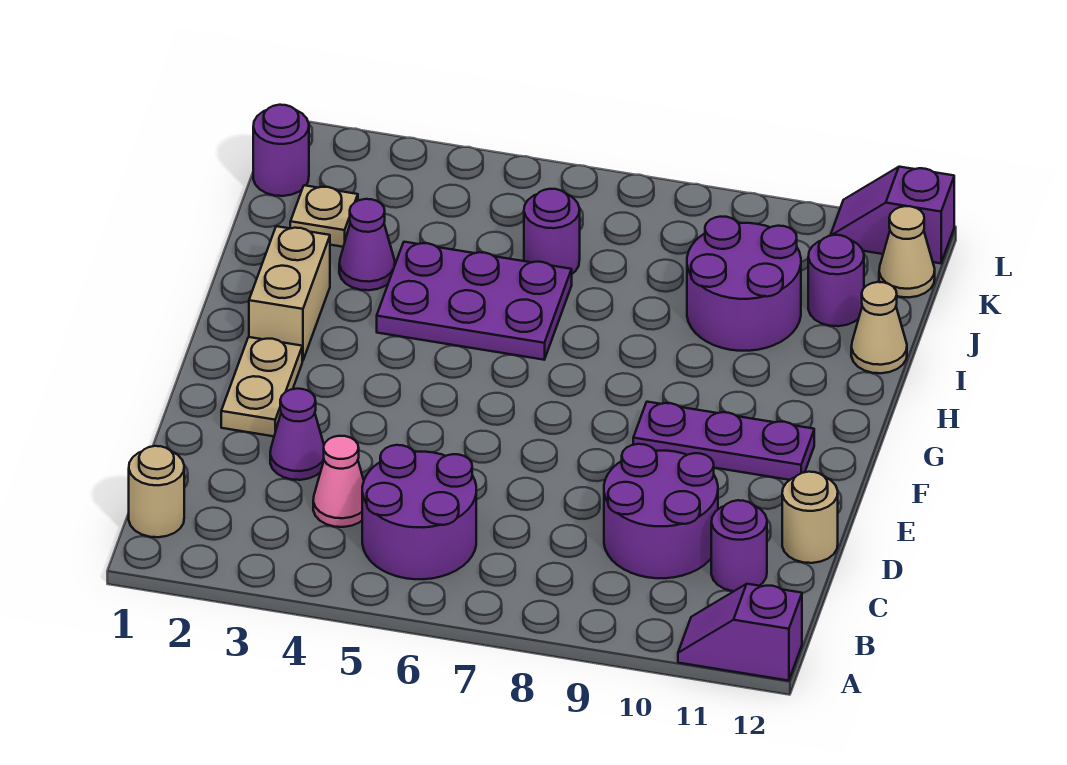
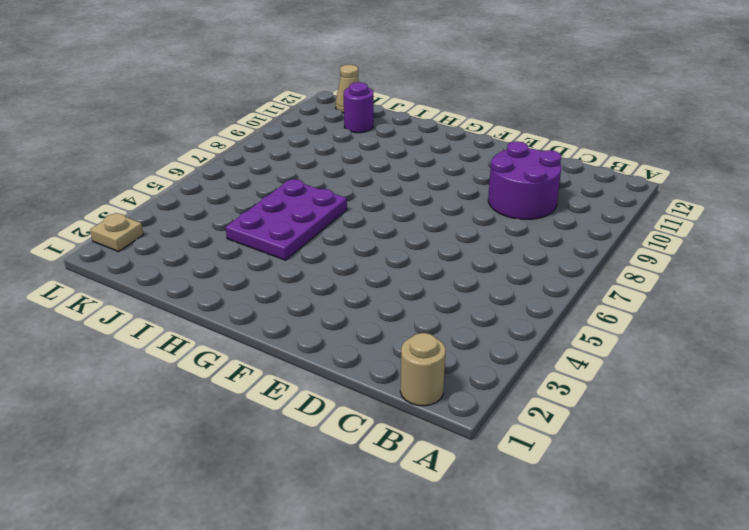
tan plate L2 level 1 -> tan plate J2 level 1
none -> purple slope A11:A12 level 1 top 12
none -> purple round brick B5:C6 level 1
none -> pink cone C4 level 1

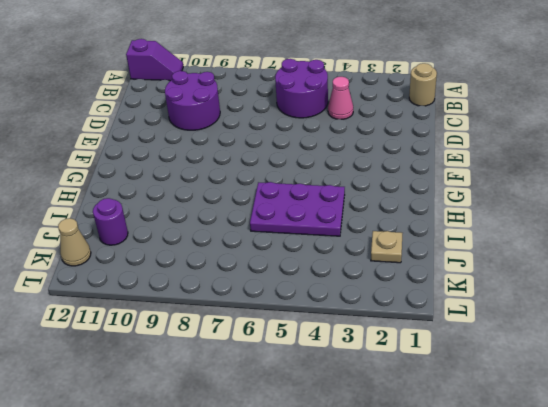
none -> purple round brick C11 level 1
none -> purple cone D3 level 1
none -> tan round brick D12 level 1

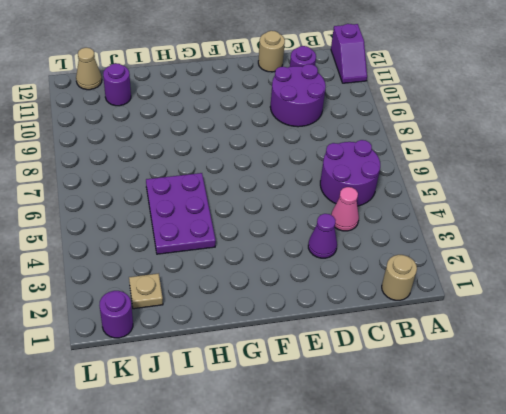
none -> tan plate E2:F2 level 1
none -> purple plate F9:F11 level 1
none -> tan brick G2:H2 level 1

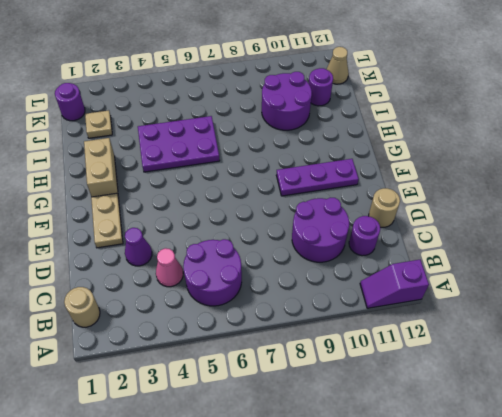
none -> purple cone I3 level 1
none -> tan cone I12 level 1
none -> purple round brick J6 level 1

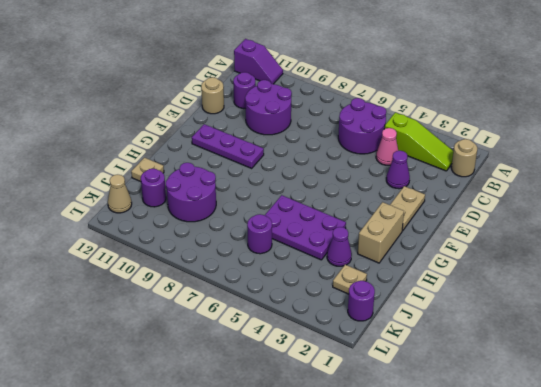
lime slope B2:B4 level 1 top 4 -> none
tan plate I12 level 1 -> tan cone I12 level 1
none -> purple slope L11:L12 level 1 top 12

